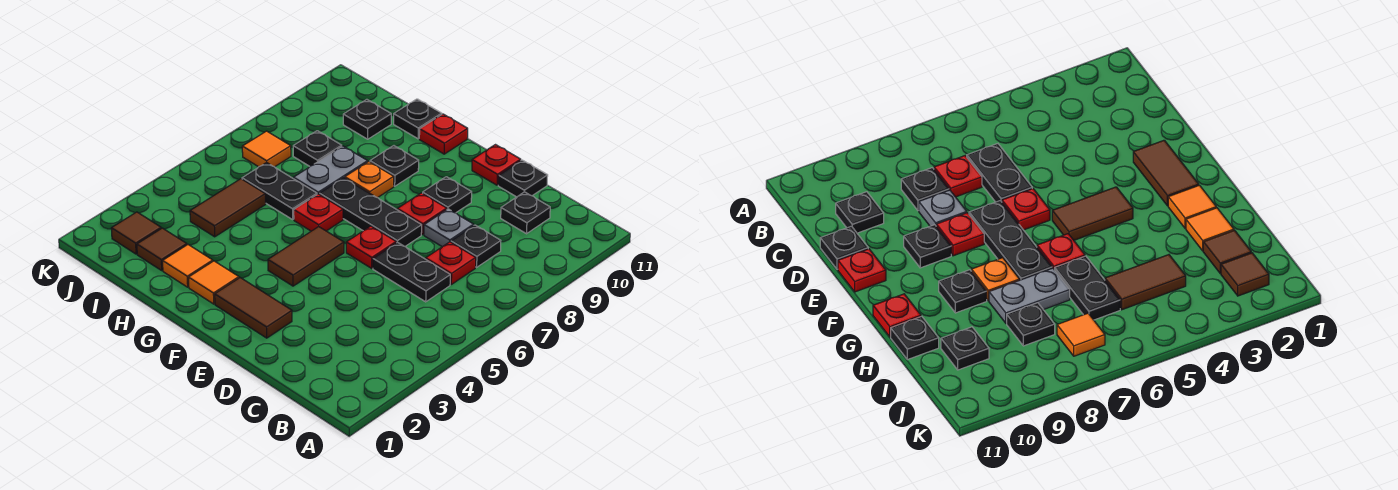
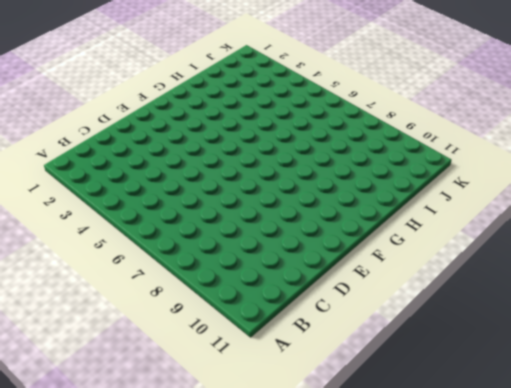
none -> black plate C6:D6 level 1
none -> red plate C7 level 1
none -> black plate C8 level 1

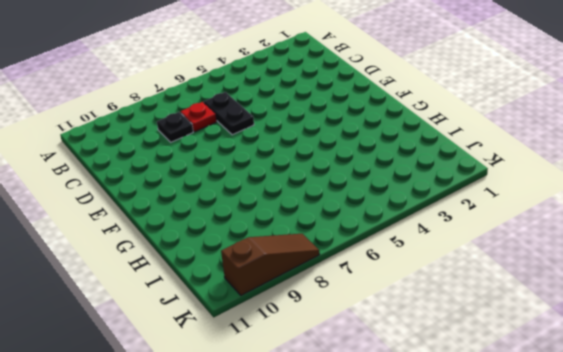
brown slope K8:K10 level 1 top 10 -> none
none -> black plate C10 level 1
none -> grey plate D8 level 1
none -> black plate D11 level 1

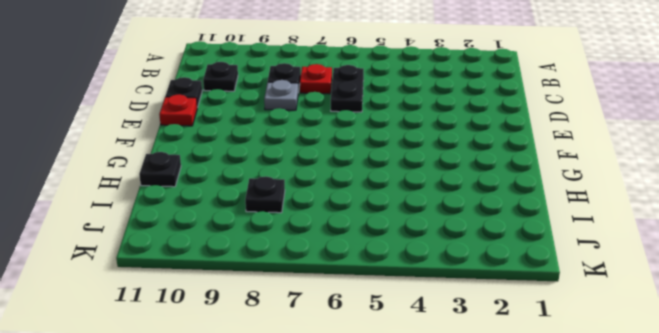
none -> brown tile E2:F2 level 1
none -> red plate E6 level 1
none -> black plate E7:G7 level 1

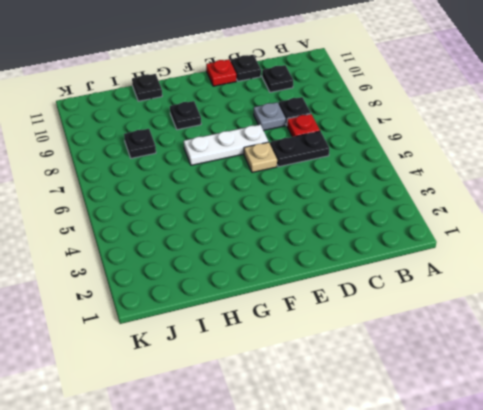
tan plate E6 level 1 -> red plate E6 level 1
white plate E7:G7 level 1 -> black plate E7:G7 level 1
none -> brown tile E2:F2 level 1
none -> red plate E8 level 1
none -> black plate E9 level 1

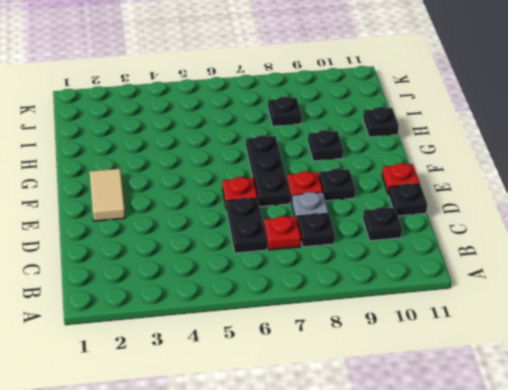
tan tile E2:F2 level 1 -> brown tile E2:F2 level 1
none -> brown tile F4:F5 level 1
none -> orange tile G2 level 1
none -> red plate G6 level 1

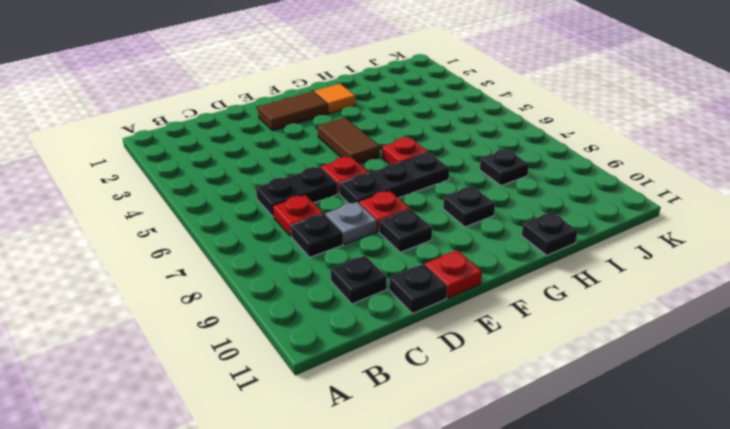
none -> orange plate G8 level 1
none -> red plate G11 level 1
none -> orange tile H2 level 1

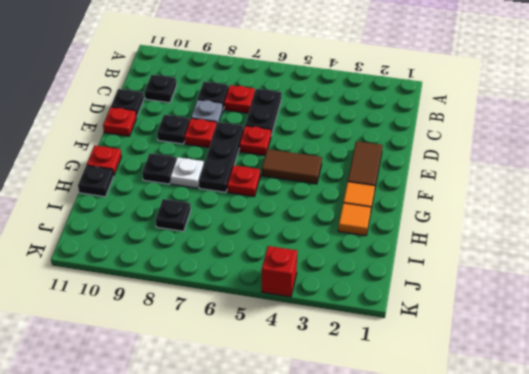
white plate G8 level 1 -> orange plate G8 level 1
red brick K4 level 1 -> none
none -> black plate H6:I6 level 1
none -> grey plate H7:H8 level 1
none -> brown tile I2 level 1

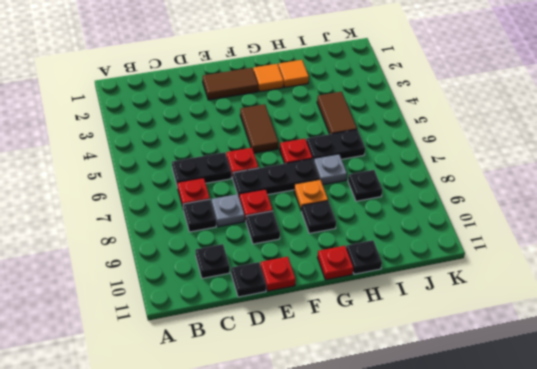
grey plate H7 level 1 -> grey plate H7:H8 level 1
none -> brown tile I2 level 1
none -> black plate I10 level 1
none -> brown tile J2 level 1

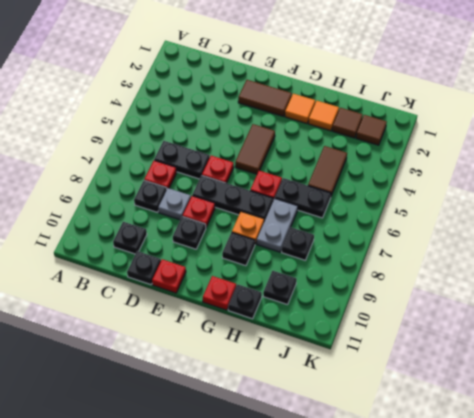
none -> orange tile J7 level 1

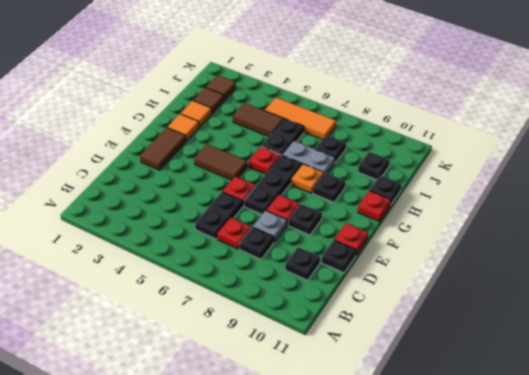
orange tile J5:J7 level 1 -> orange tile J7 level 1

